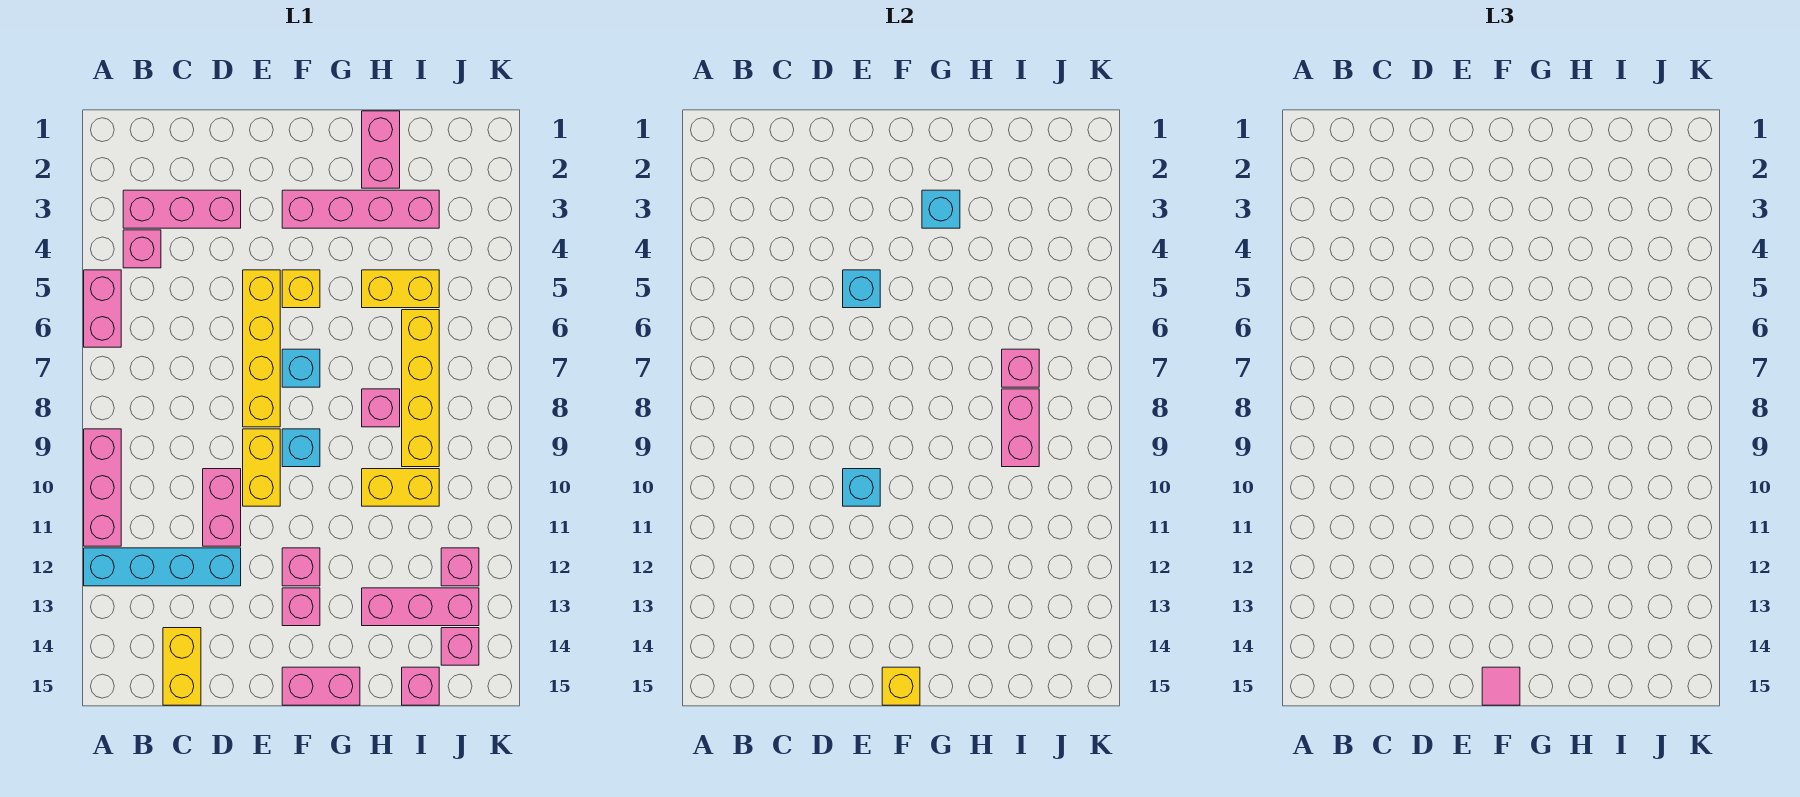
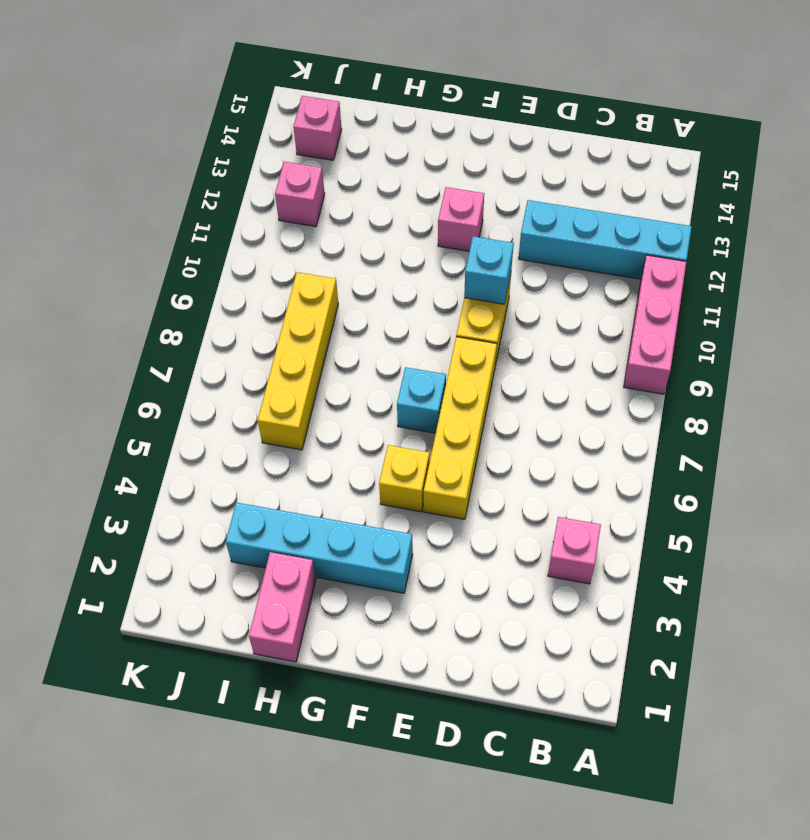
cyan brick F3:I3 level 1 -> pink brick F3:I3 level 1
none -> pink brick A5:A6 level 1
none -> pink brick B3:D3 level 1
none -> yellow brick C14:C15 level 1
none -> pink brick D10:D11 level 1

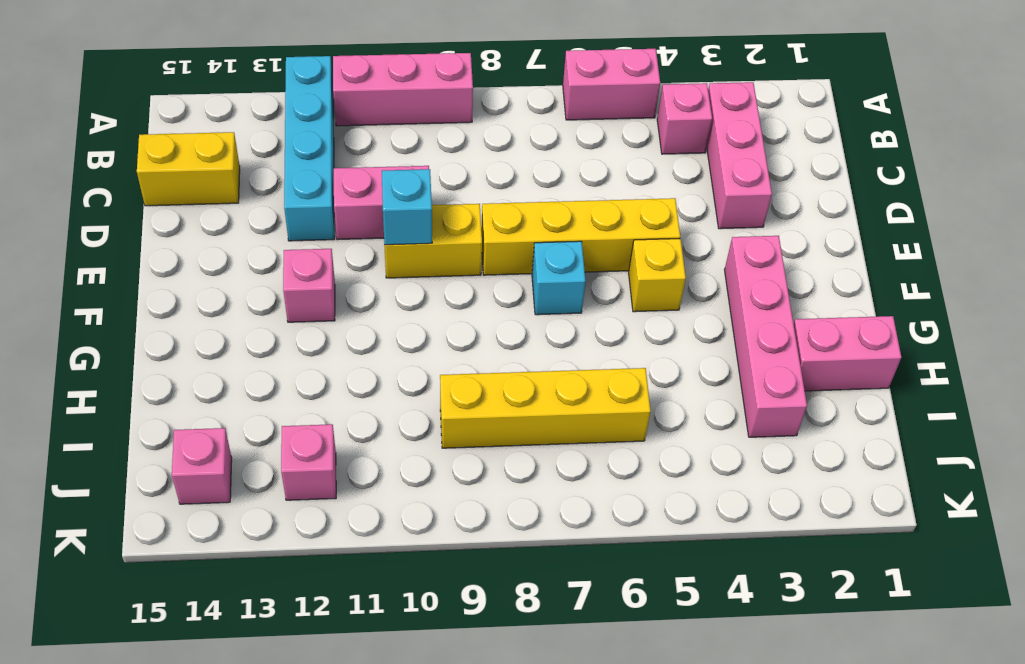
none -> cyan brick F9 level 1
none -> pink brick F13 level 1
none -> pink brick F15:G15 level 1
none -> yellow brick H5:I5 level 1

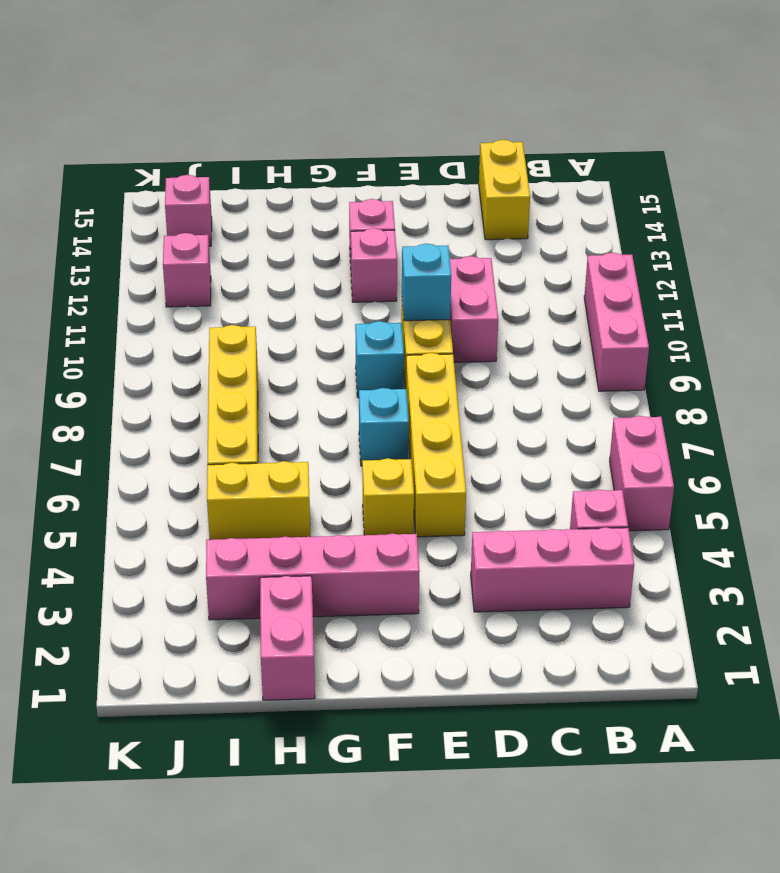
none -> cyan brick A12:D12 level 1
none -> pink brick F15:G15 level 1
none -> pink brick H8 level 1
none -> yellow brick H10:I10 level 1

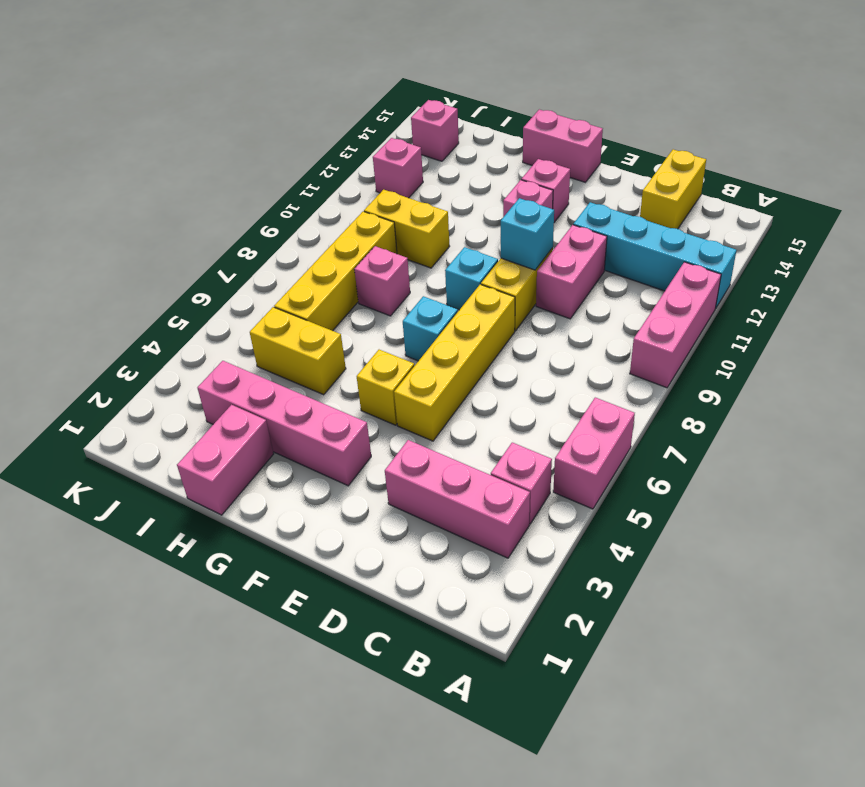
none -> pink brick H13:J13 level 1
none -> pink brick I15 level 1
none -> cyan brick E5 level 2
none -> yellow brick F15 level 2

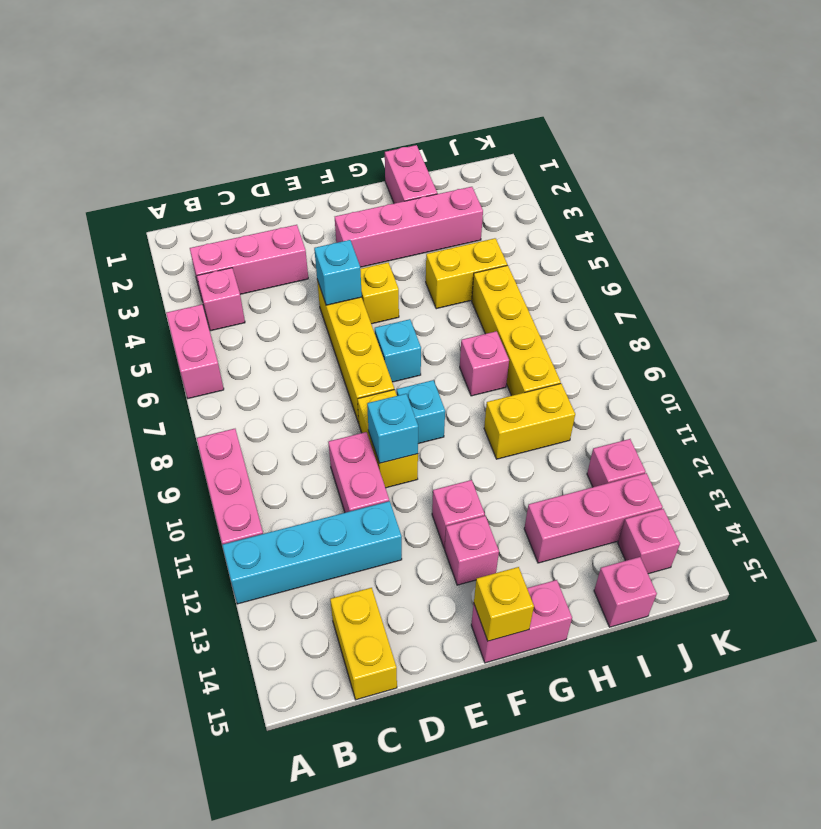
none -> cyan brick G3 level 2
none -> pink brick I7 level 2
none -> pink brick I8:I9 level 2
none -> pink tile F15 level 3

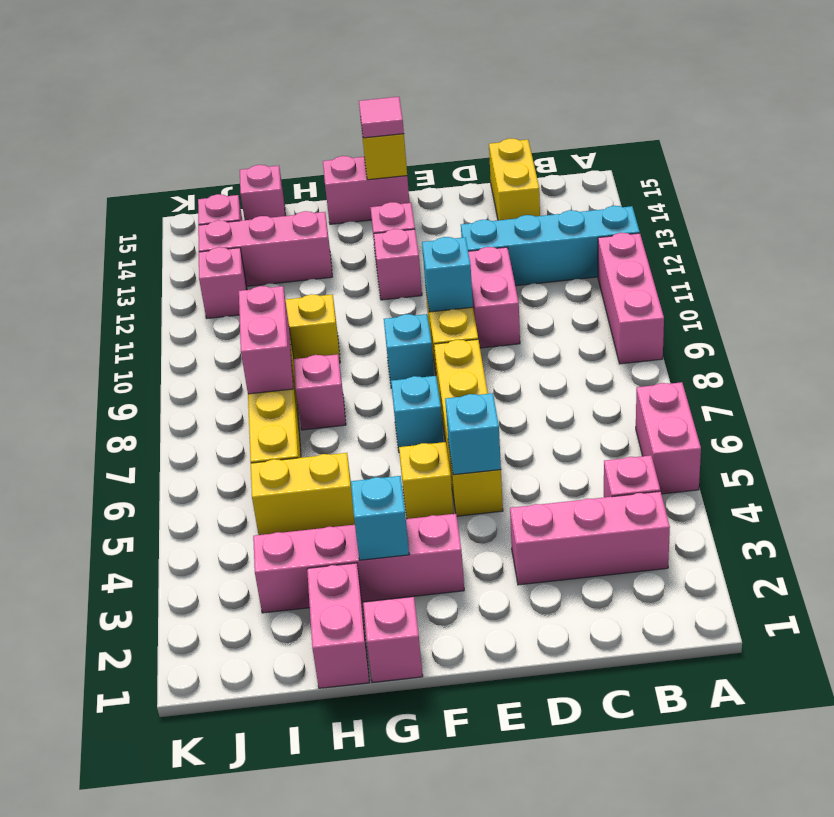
pink brick G1 level 1 -> pink brick I7 level 2

